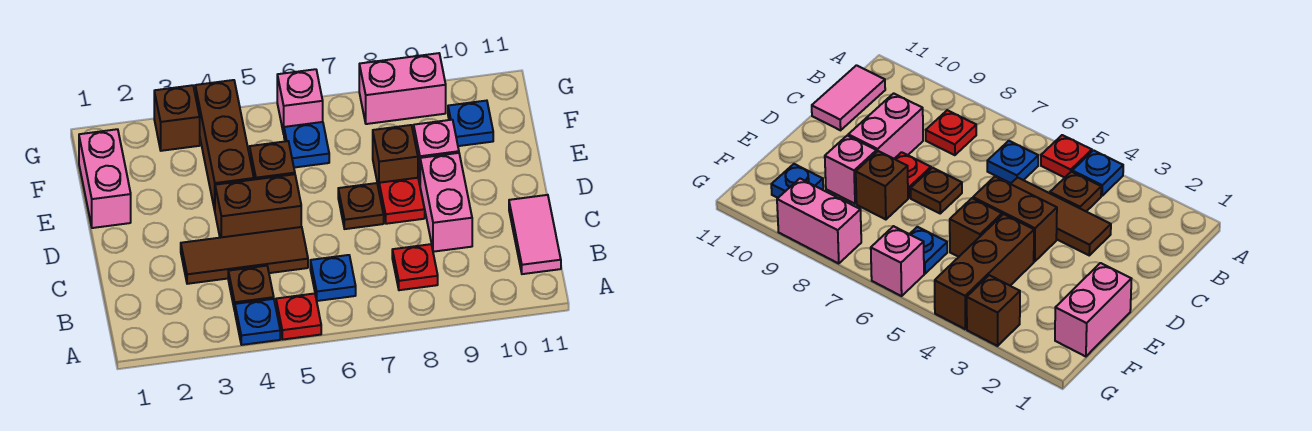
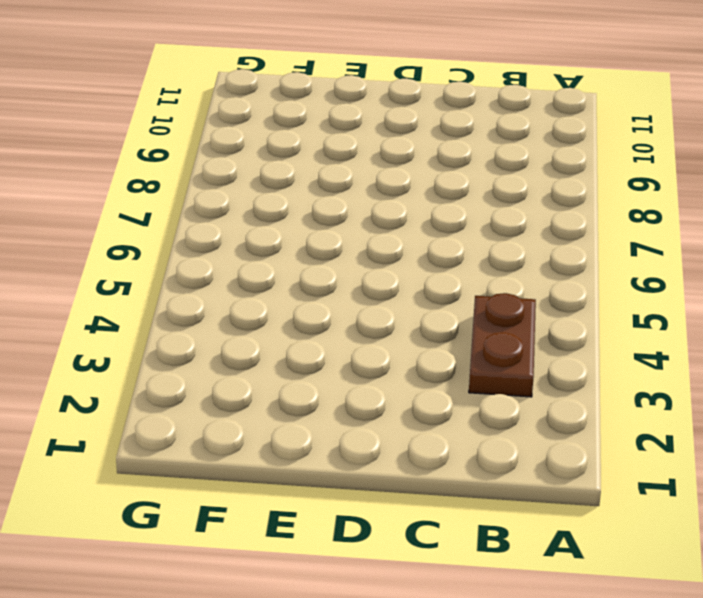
brown plate B3:B4 level 1 -> brown plate B4 level 1
none -> blue plate A4 level 1
none -> red plate A5 level 1
none -> blue plate B6 level 1

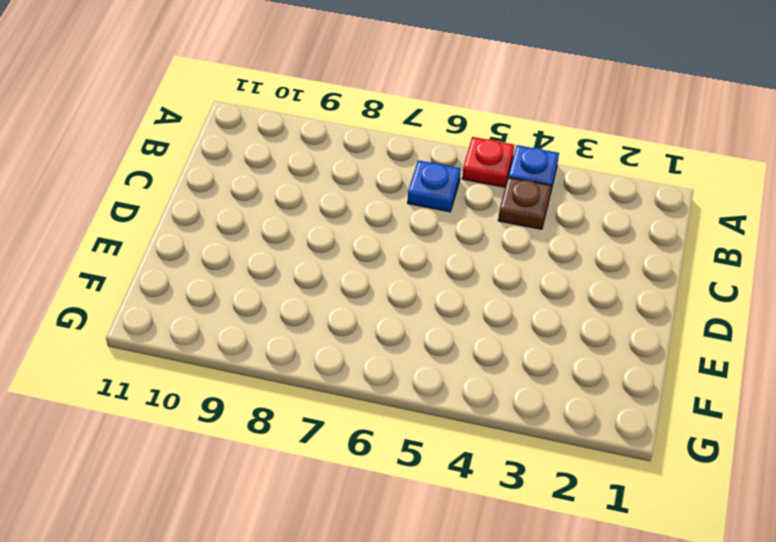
none -> red plate B8 level 1
none -> pink tile B11:C11 level 1
none -> brown tile C3:C5 level 1

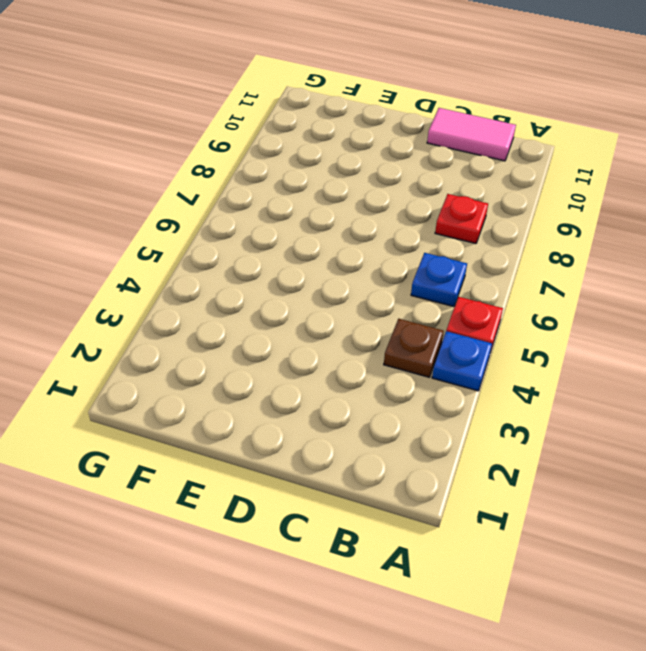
none -> brown tile C3:C5 level 1
none -> pink brick C9:D9 level 1
none -> brown brick D4:D5 level 1

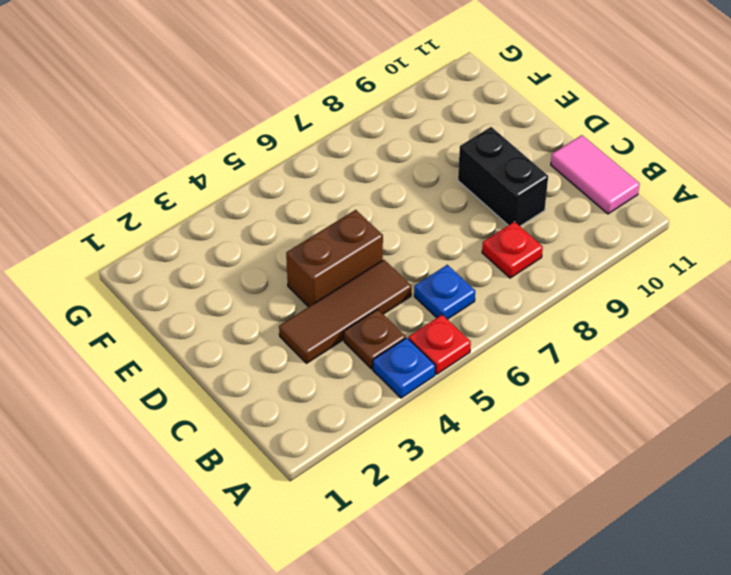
black brick C9:D9 level 1 -> pink brick C9:D9 level 1
none -> brown plate D7 level 1
none -> red plate D8 level 1
none -> pink brick E1:F1 level 1

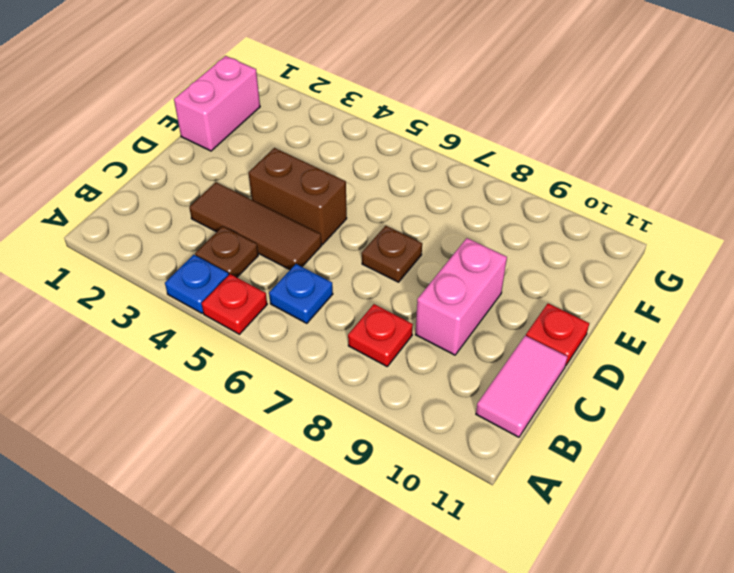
red plate D11 level 1 -> red plate D8 level 1
none -> brown brick E4:G4 level 1
none -> brown brick E5 level 1
none -> brown brick E8 level 1

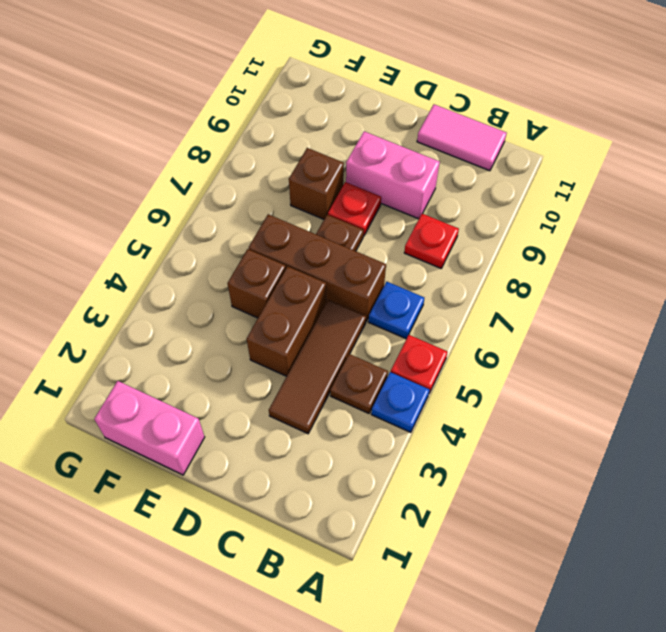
brown brick C6:E6 level 1 -> brown brick E4:G4 level 1
none -> pink brick E9 level 1
none -> blue plate F6 level 1
none -> blue plate F10 level 1

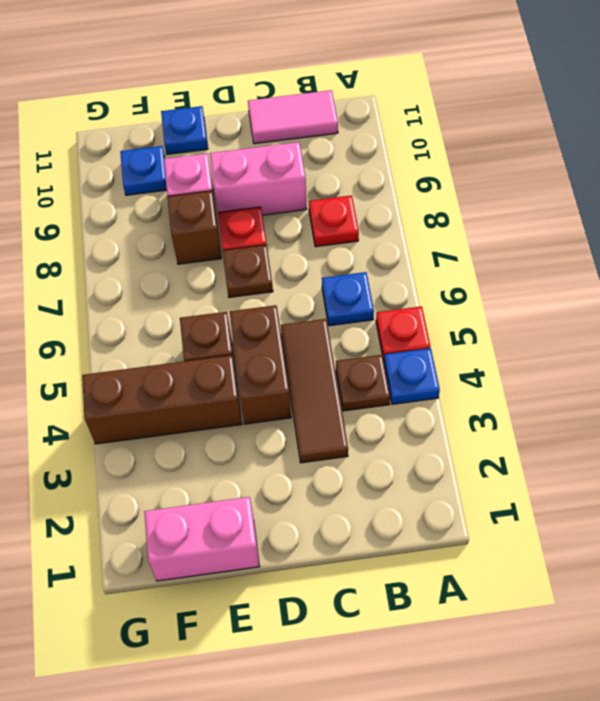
blue plate E11 level 1 -> blue plate F6 level 1
none -> brown brick G3 level 1
none -> pink brick G6 level 1
none -> pink brick G8:G9 level 1

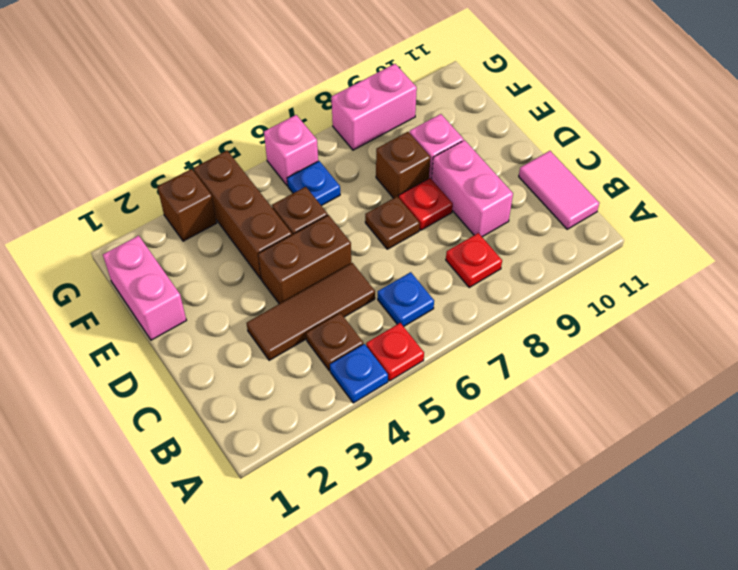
none -> blue plate F10 level 1

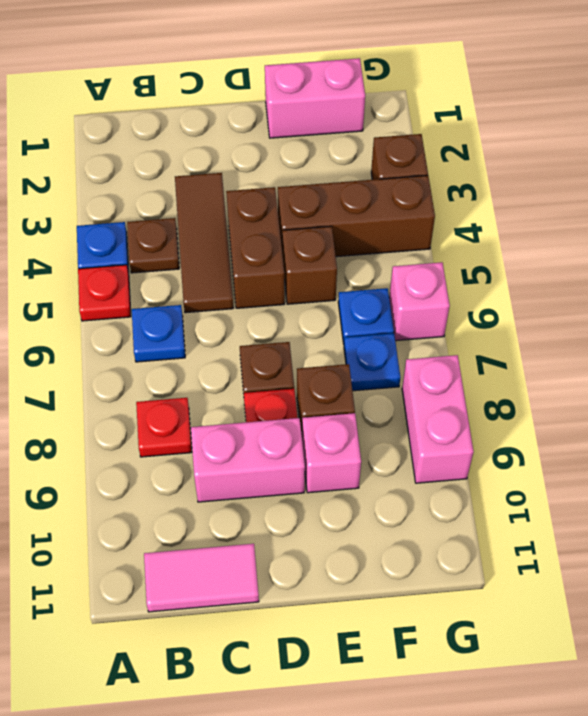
blue plate F7 level 1 -> blue plate F10 level 1

